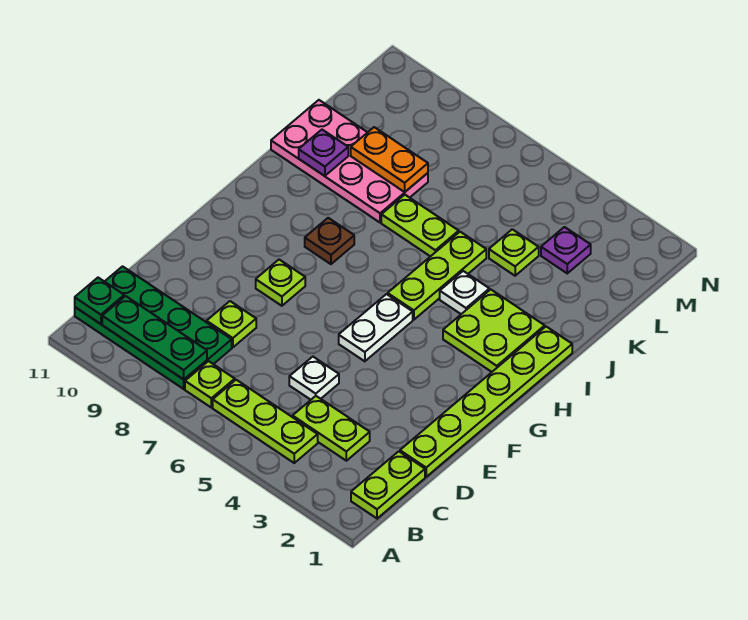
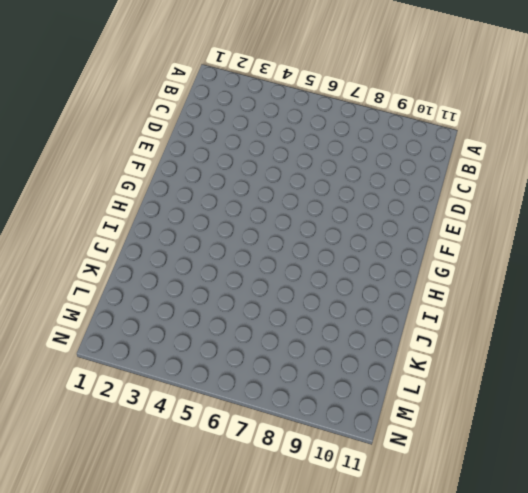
none -> lime plate B1:C1 level 1
none -> lime plate B4:B6 level 1
none -> lime plate B7 level 1

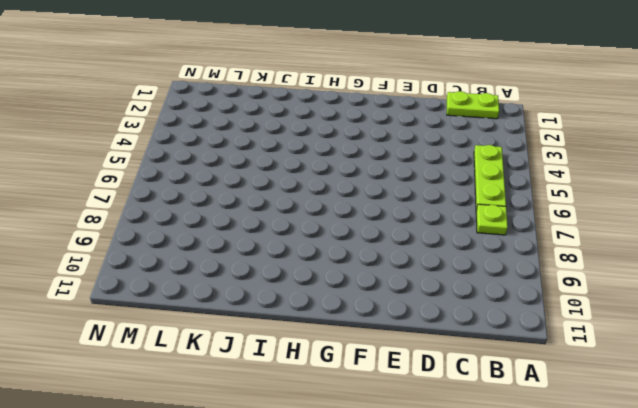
none -> green plate B8:C11 level 1
none -> lime plate C3:C4 level 1
none -> lime plate D1:I1 level 1

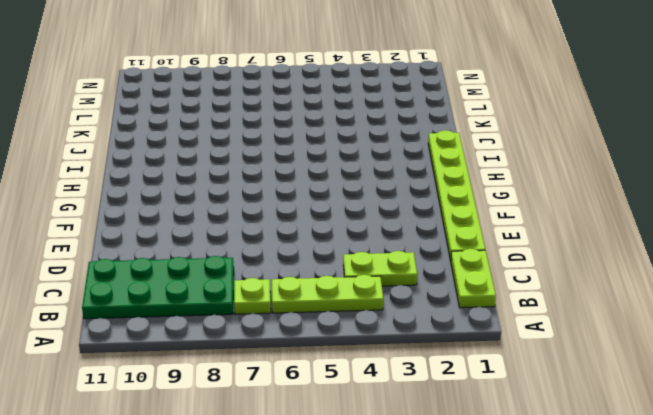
none -> white plate D5 level 1
none -> lime plate D8 level 1
none -> white plate F5:G5 level 1

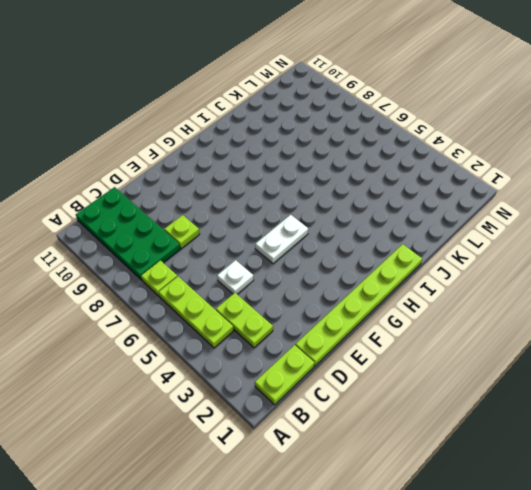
none -> lime plate F8 level 1
none -> lime plate H2:I3 level 1
none -> lime plate H5:J5 level 1

